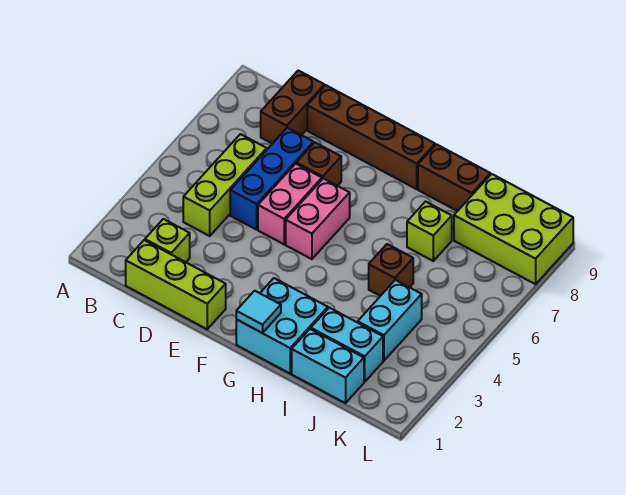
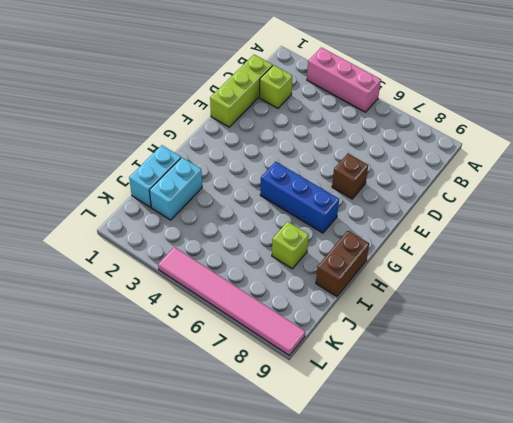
pink brick A3:A5 level 1 -> none
blue brick G5:G7 level 1 -> blue brick D5:D7 level 1
pink tile L4:L9 level 1 -> lime brick J8:L9 level 1
none -> lime brick C4:C6 level 1
none -> brown brick C8:C9 level 1
none -> brown brick D9:G9 level 1

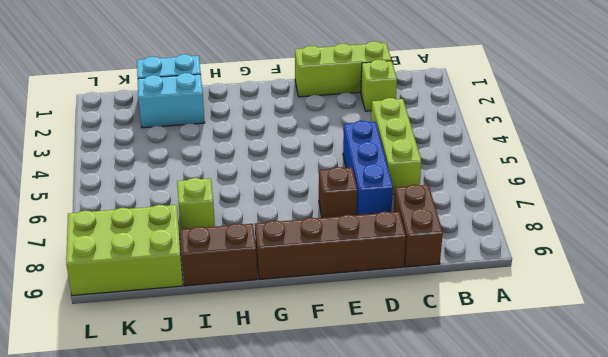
none -> pink brick E5:E6 level 1
none -> pink brick F5:F6 level 1
none -> cyan brick G1:H2 level 1

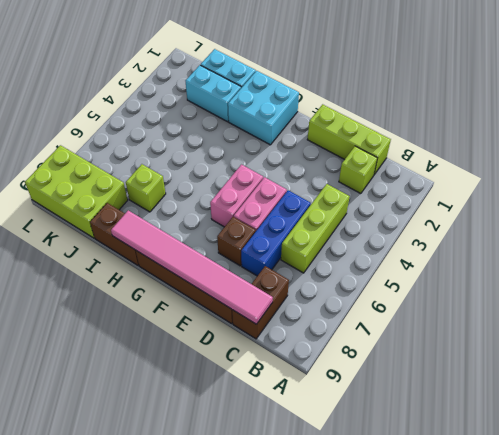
pink tile C9:H9 level 2 -> none
none -> brown brick I5 level 1
none -> cyan brick J3:J4 level 1
none -> cyan tile G1 level 2

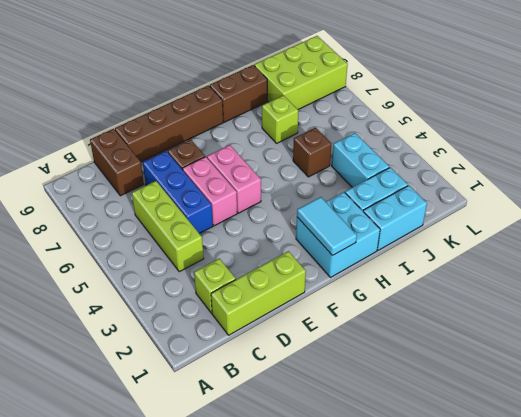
cyan tile G1:G2 level 2 -> cyan tile G1 level 2

